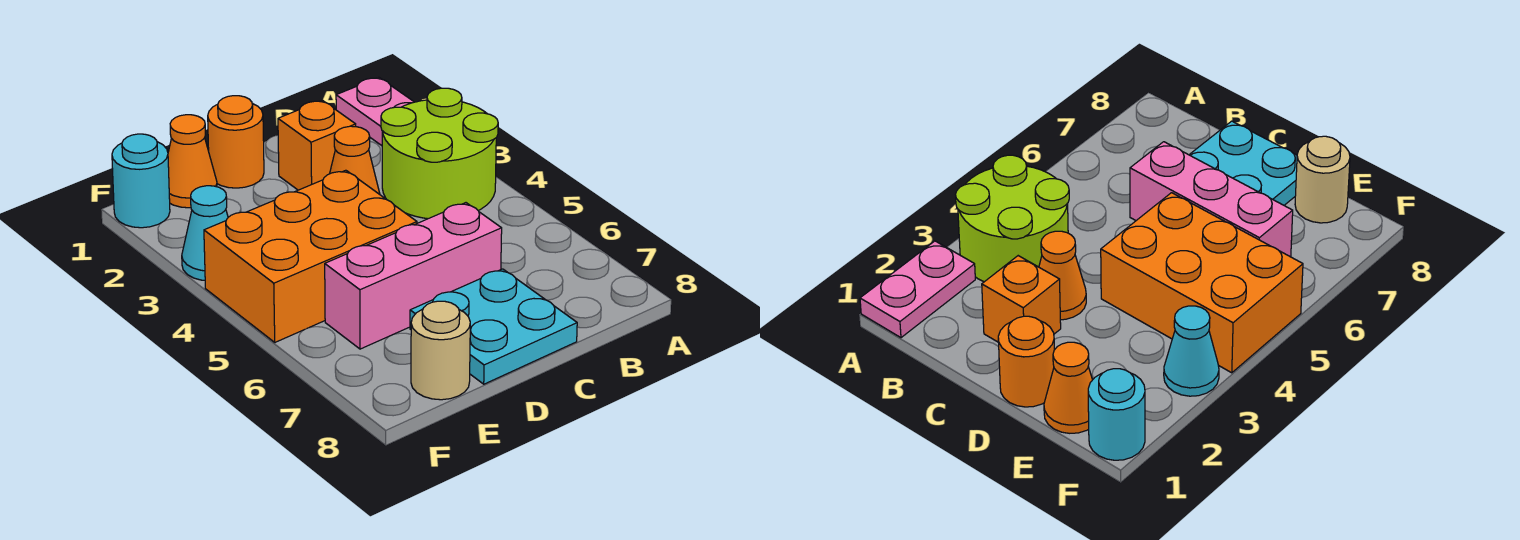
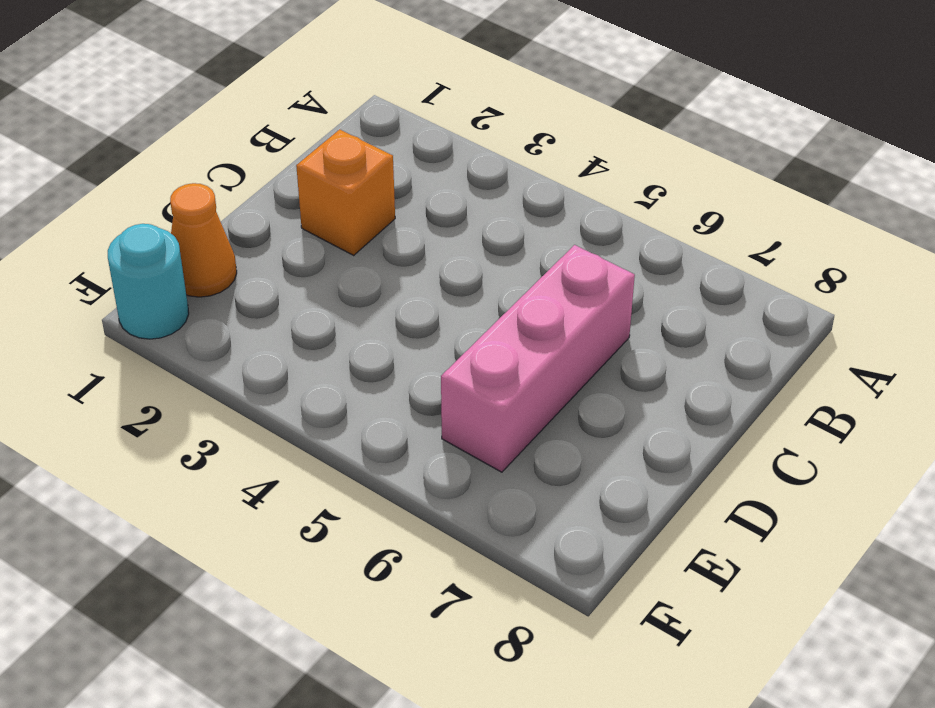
none -> pink plate A1:A2 level 1
none -> lime round brick A3:B4 level 1
none -> orange cone C3 level 1

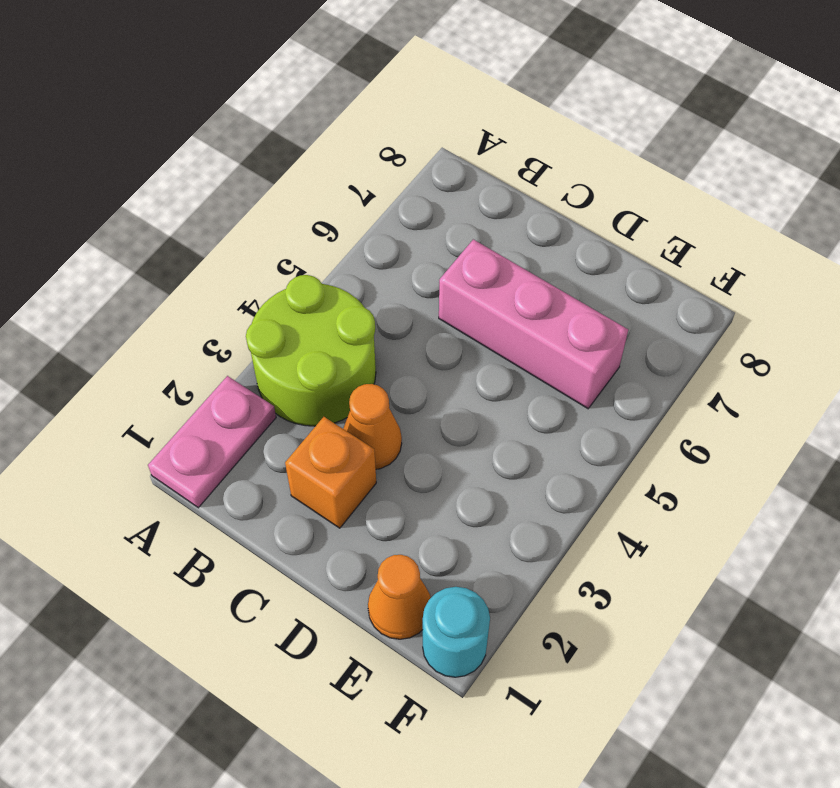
none -> cyan plate C7:D8 level 1
none -> orange round brick D1 level 1
none -> orange brick D4:F5 level 1

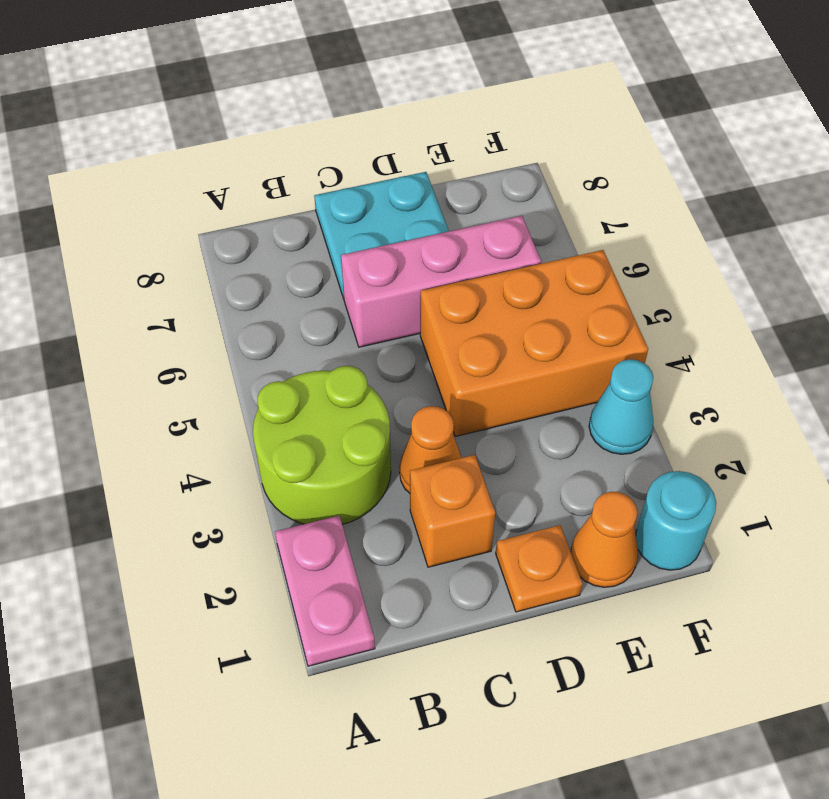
orange plate D1 level 1 -> orange round brick D1 level 1
none -> tan round brick E8 level 1

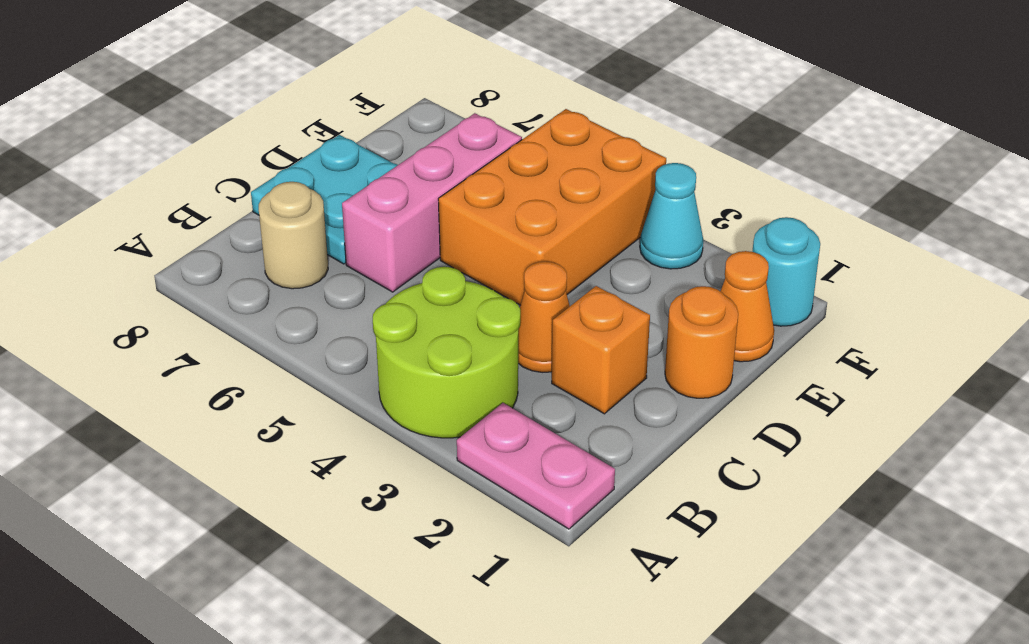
tan round brick B7 level 1 -> tan round brick E8 level 1

